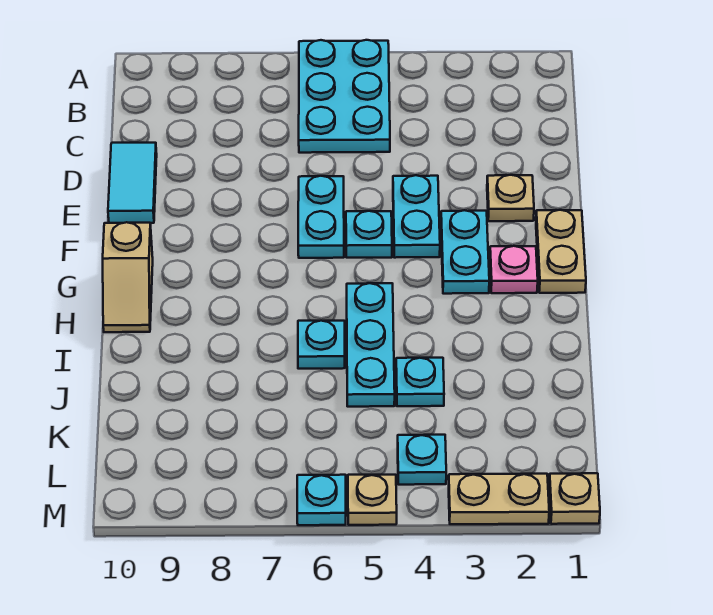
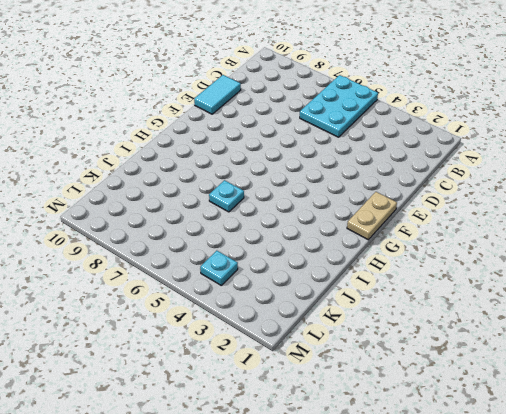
none -> tan plate E2 level 1
none -> cyan plate E4:F4 level 1
none -> cyan plate E6:F6 level 1

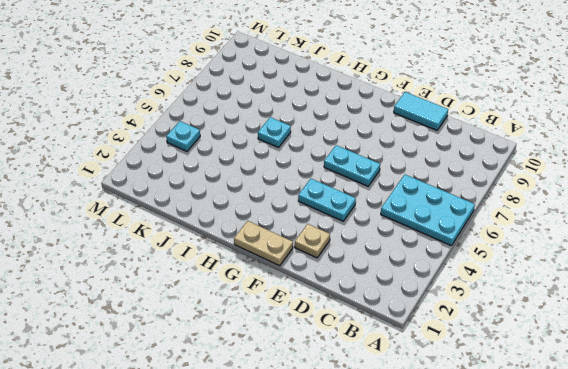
none -> cyan plate F3:G3 level 1
none -> cyan plate F5 level 1
none -> pink plate G2 level 1

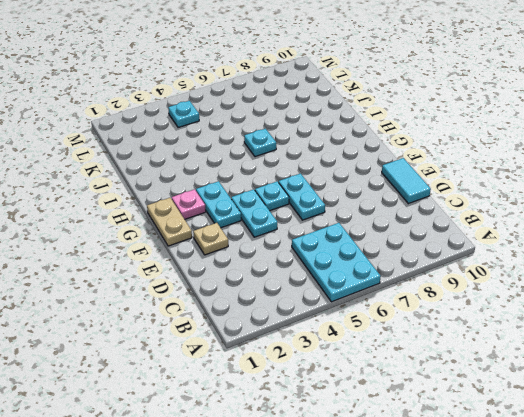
none -> tan slope G10:H10 level 1 top G
none -> cyan plate H5:J5 level 1
none -> cyan plate J4 level 1

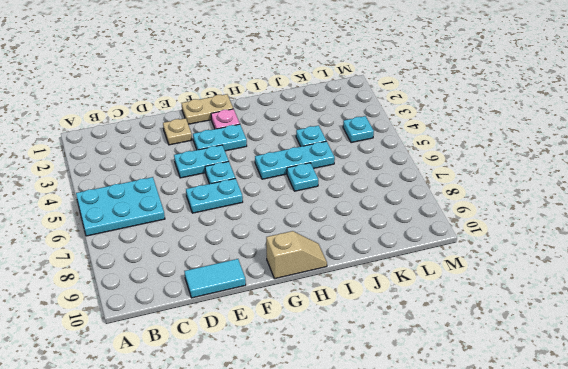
none -> tan plate M1 level 1
none -> tan plate M2:M3 level 1
none -> tan plate M5 level 1

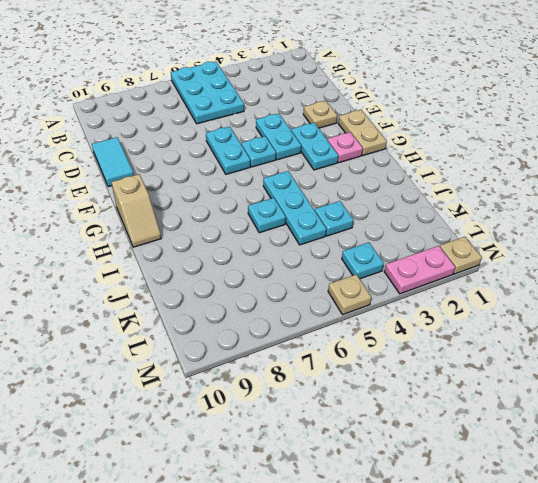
pink plate M2:M3 level 1 -> tan plate M2:M3 level 1
none -> cyan plate M6 level 1

